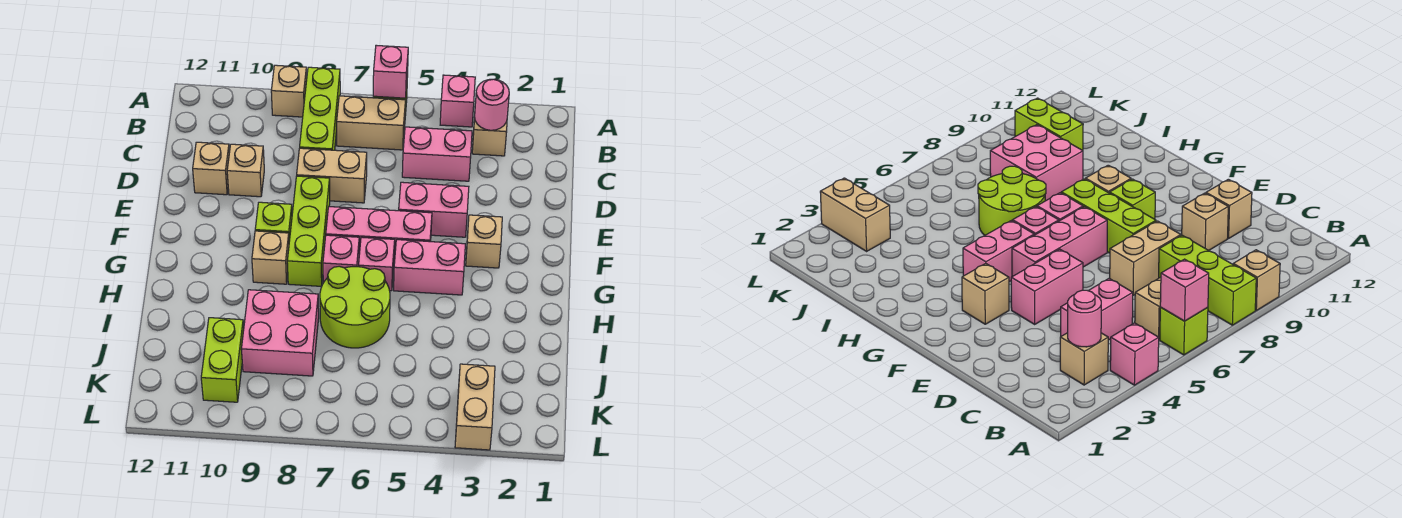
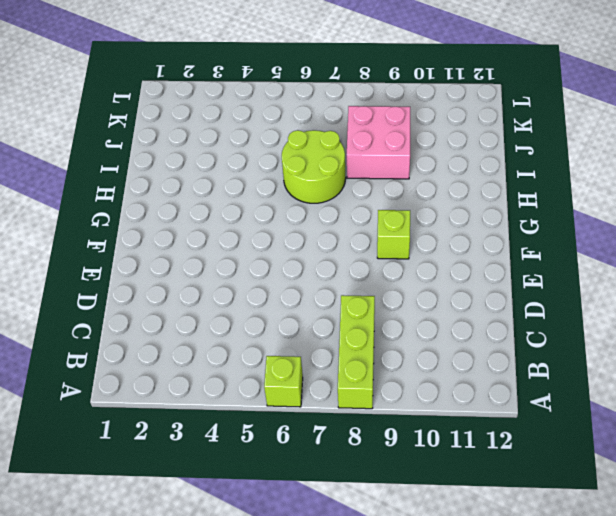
none -> pink brick A4 level 1
none -> tan brick A9 level 1
none -> tan brick B3 level 1

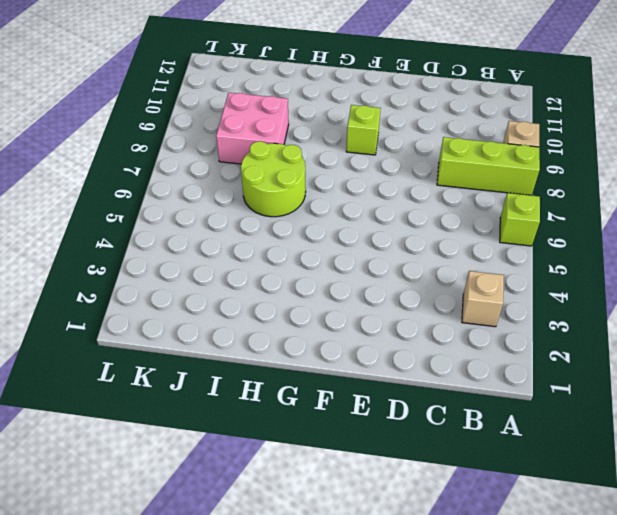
none -> pink brick A4 level 1
none -> tan brick B6:B7 level 1
none -> pink brick C4:C5 level 1

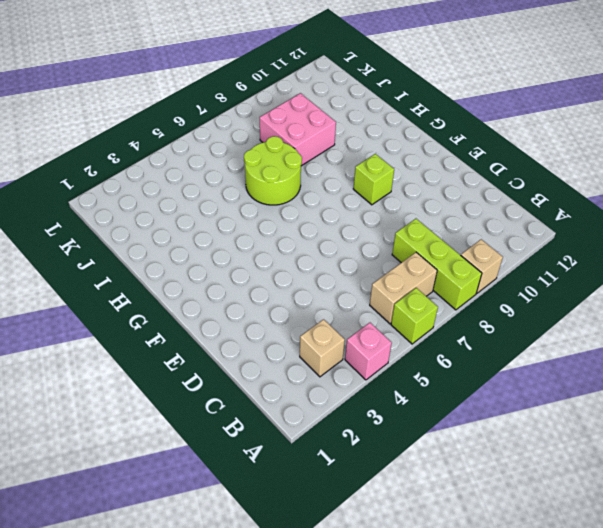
none -> pink brick C4:C5 level 1
none -> tan brick D7:D8 level 1
none -> tan brick D10 level 1

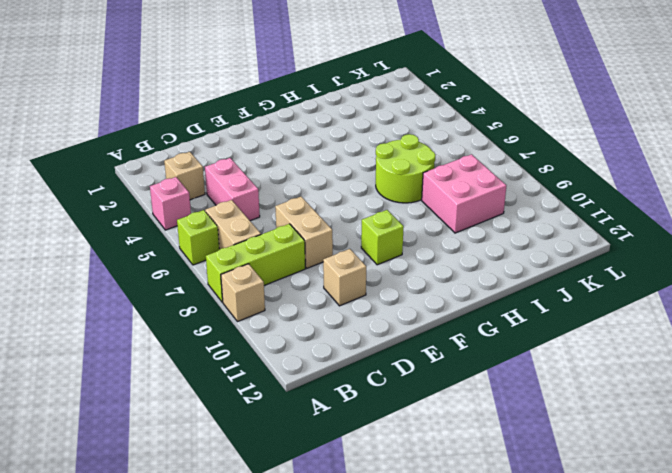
none -> tan brick D11 level 1
none -> pink brick E4:E5 level 1
none -> lime brick E8:G8 level 1

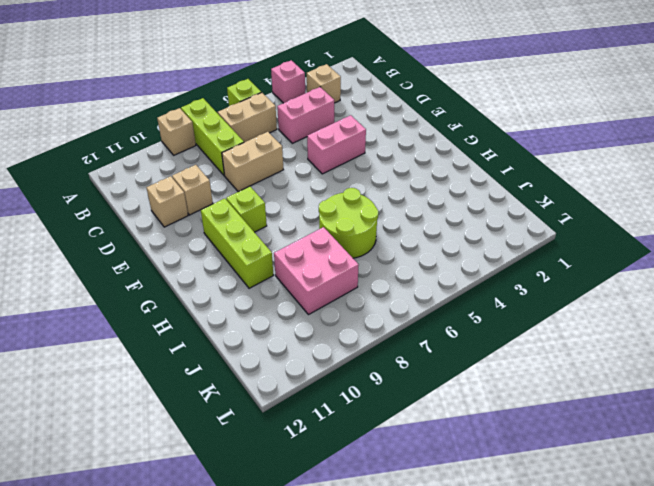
lime brick F10:H10 level 1 -> lime brick E8:G8 level 1
none -> tan brick F3 level 1
none -> pink brick F5:F7 level 1
none -> pink brick G4:G5 level 1

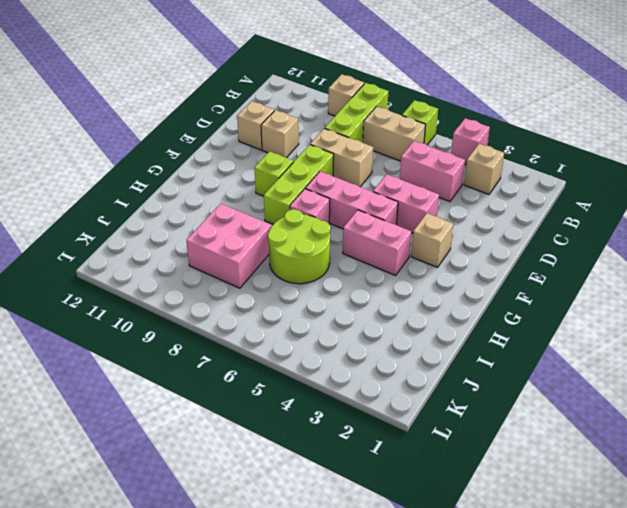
none -> pink brick G6 level 1
none -> tan brick G9 level 1
none -> lime brick J10:K10 level 1

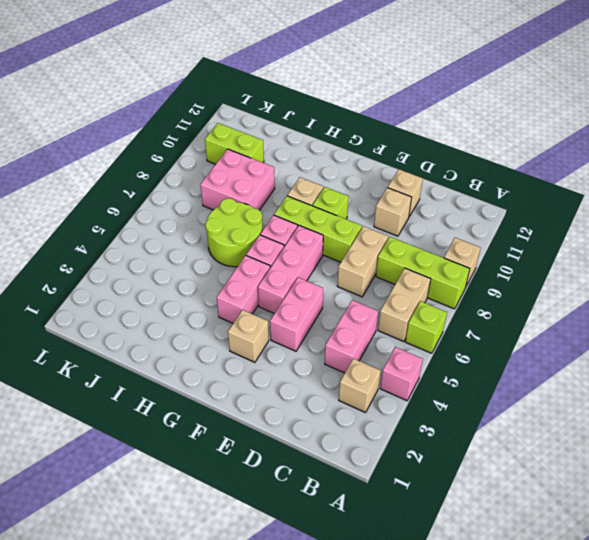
none -> tan brick K3:L3 level 1
none -> pink brick A6 level 2
none -> pink round brick B3 level 2

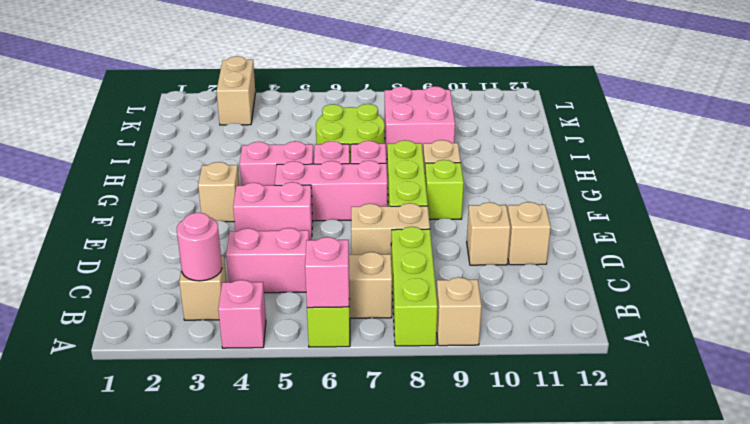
none -> lime brick J10:K10 level 1

